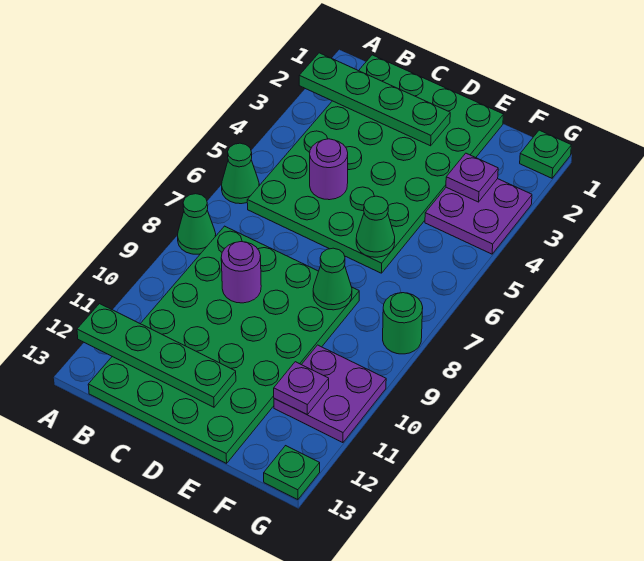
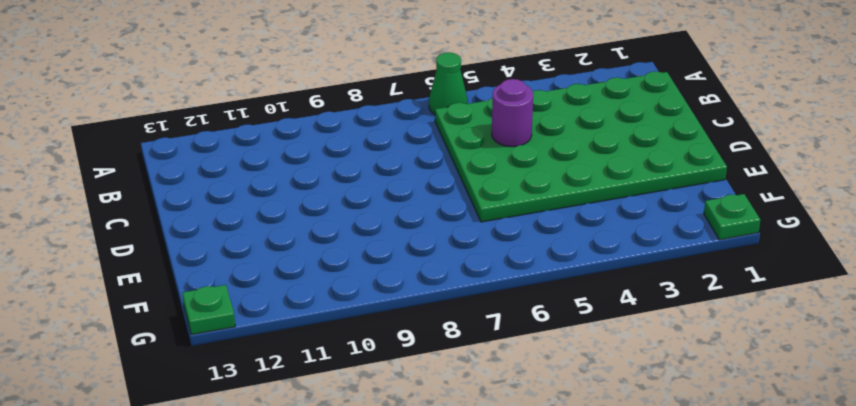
none -> green cone A8 level 1
none -> green plate B8:E13 level 1
none -> purple plate F3:G4 level 1

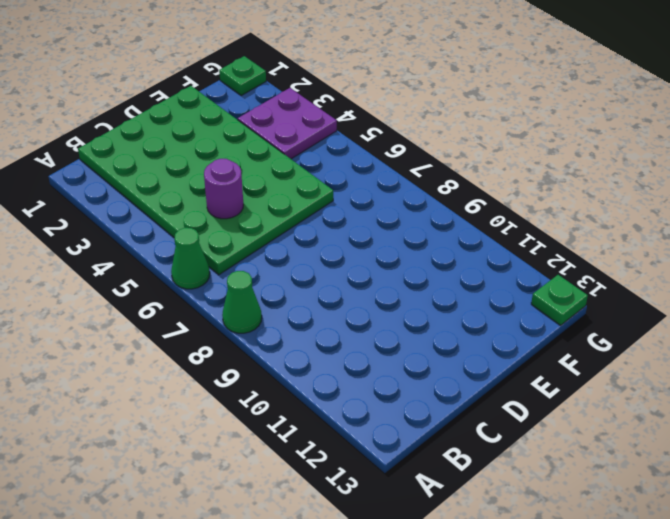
none -> green plate B8:E13 level 1
none -> purple plate F10:G11 level 1
none -> green round brick G8 level 1

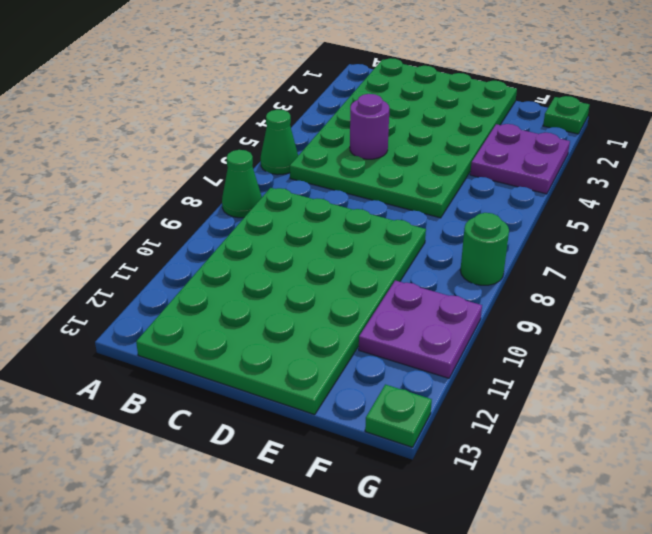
none -> green plate A2:D2 level 2
none -> green plate A12:D12 level 2
none -> purple round brick C9 level 2

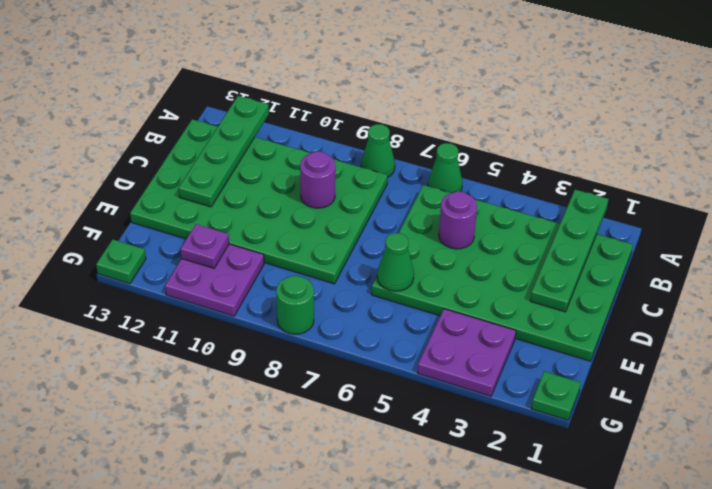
none -> green cone E8 level 2
none -> purple plate F3 level 2

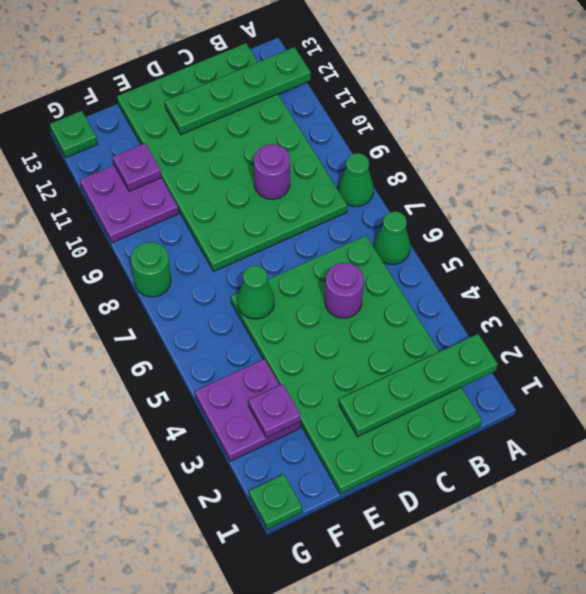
none -> green cone E8 level 2

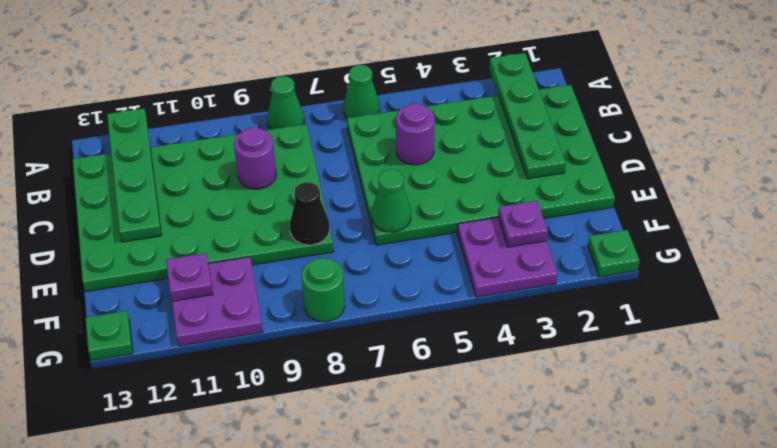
black cone E8 level 2 -> green cone E8 level 2

